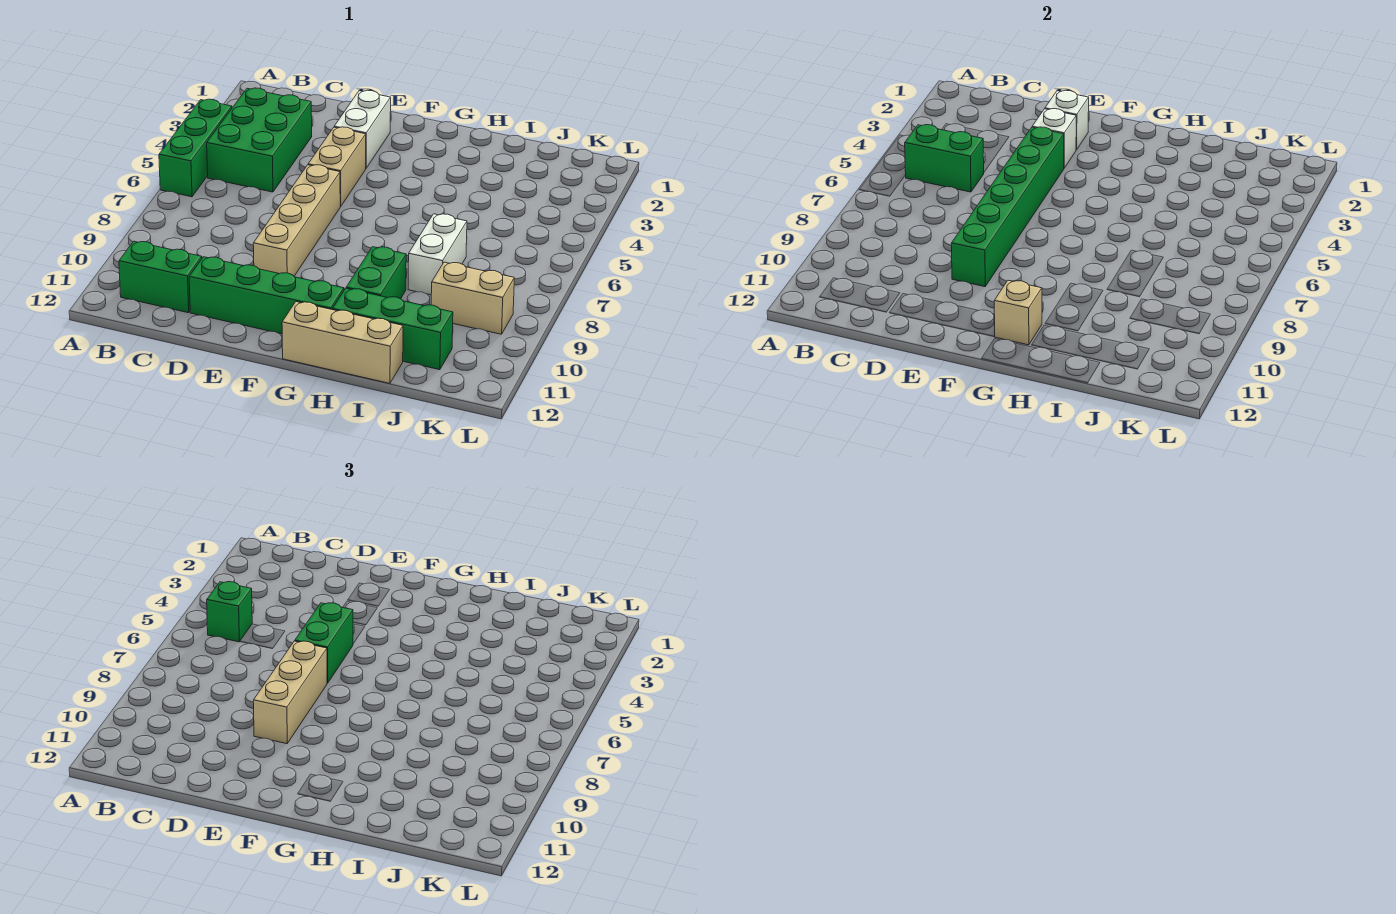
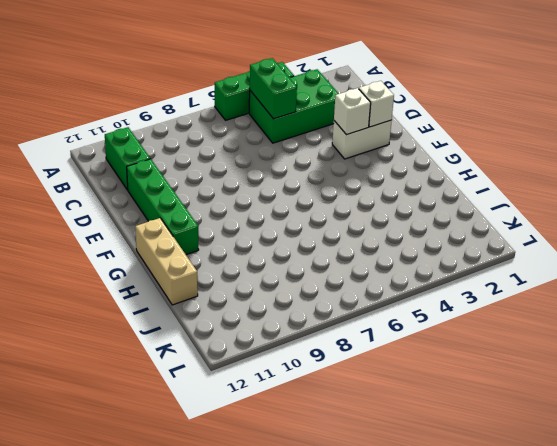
none -> tan brick E4:E5 level 1
none -> tan brick E6:E9 level 1
none -> green brick H9:H10 level 1

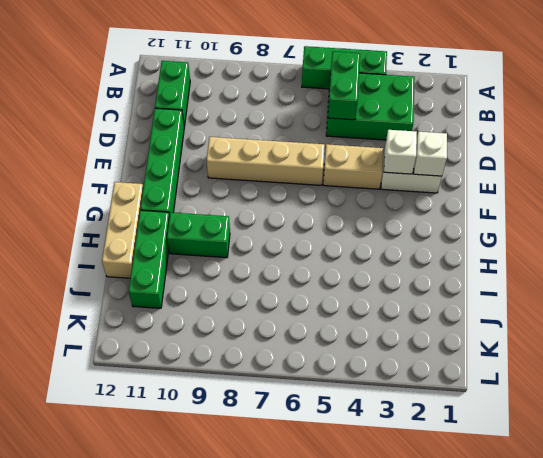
none -> white brick I7:I8 level 1
none -> tan brick J9:K9 level 1
none -> green brick E4:E9 level 2

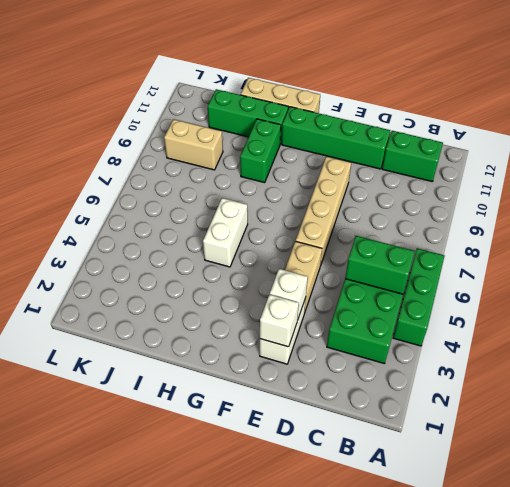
white brick H5:H6 level 1 -> white brick I7:I8 level 1
none -> green brick E4:E9 level 2
none -> tan brick G11 level 2
none -> green brick B5 level 3

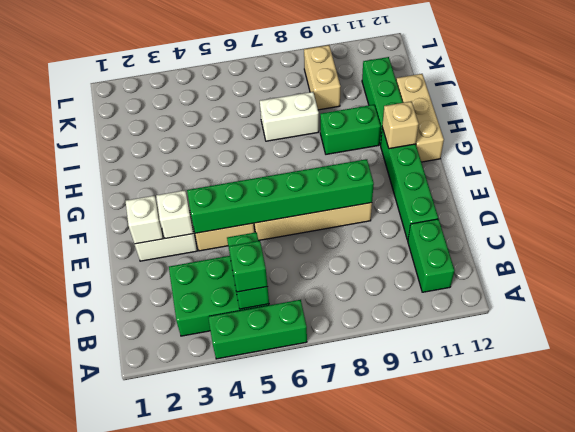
none -> green brick E5:E6 level 3
none -> tan brick E7:E9 level 3

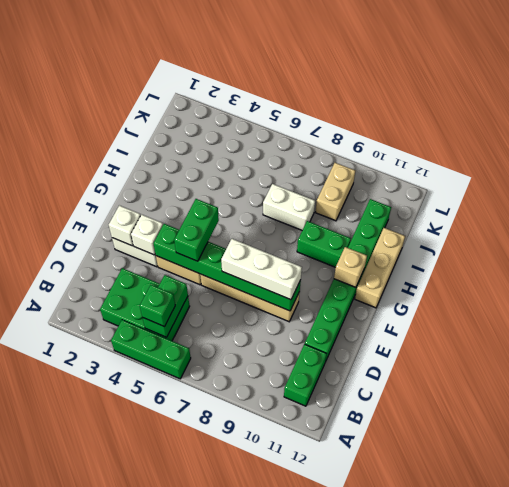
green brick E5:F5 level 3 -> green brick E5:E6 level 3
white brick E7:E9 level 3 -> tan brick E7:E9 level 3

